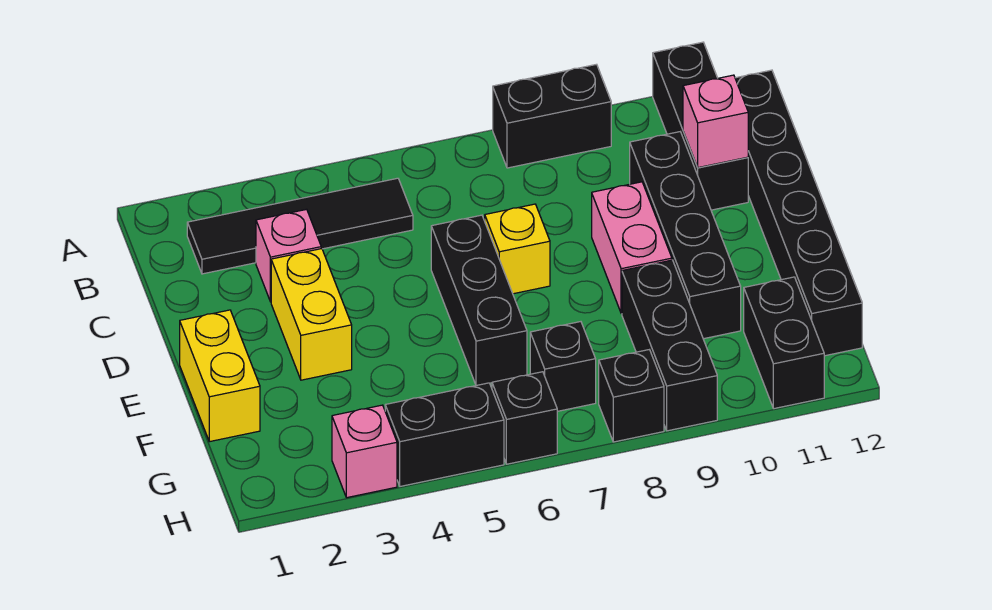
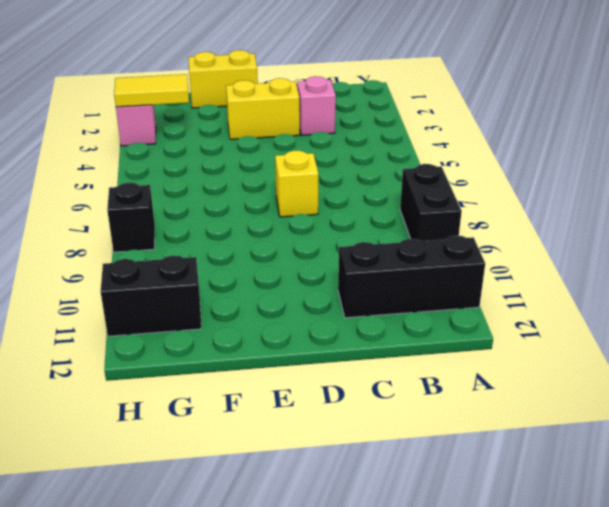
yellow tile G3:H3 level 2 -> none
none -> black tile B2:B5 level 1
none -> black brick B12:G12 level 1
none -> black brick C10:F10 level 1

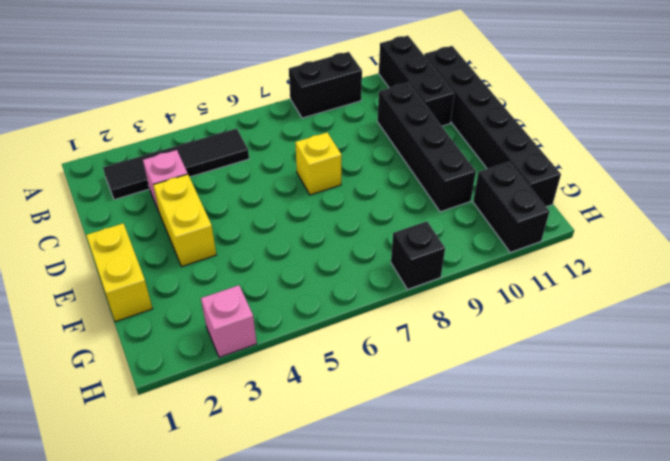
none -> black brick D6:F6 level 1
none -> pink brick D9:E9 level 1
none -> black brick F9:H9 level 1

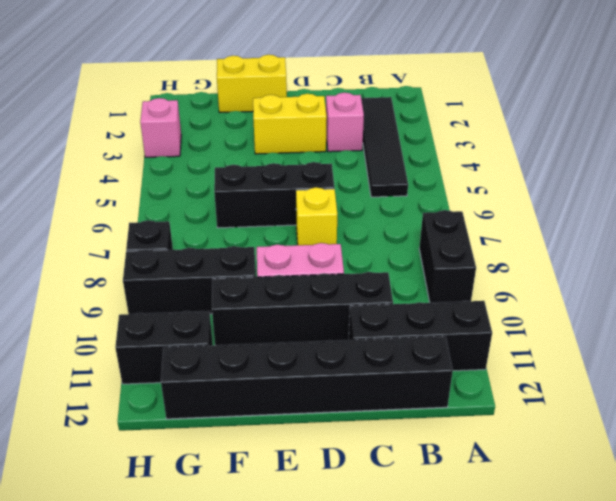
none -> black brick G7 level 1
none -> black brick H4:H5 level 1
none -> black brick H6 level 1

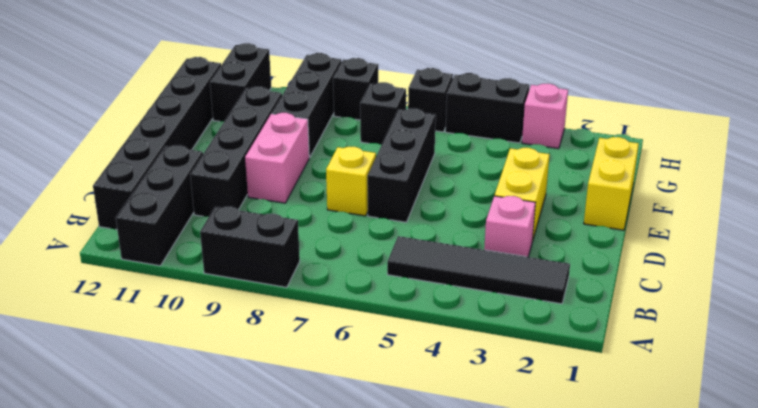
none -> pink brick C11 level 2

